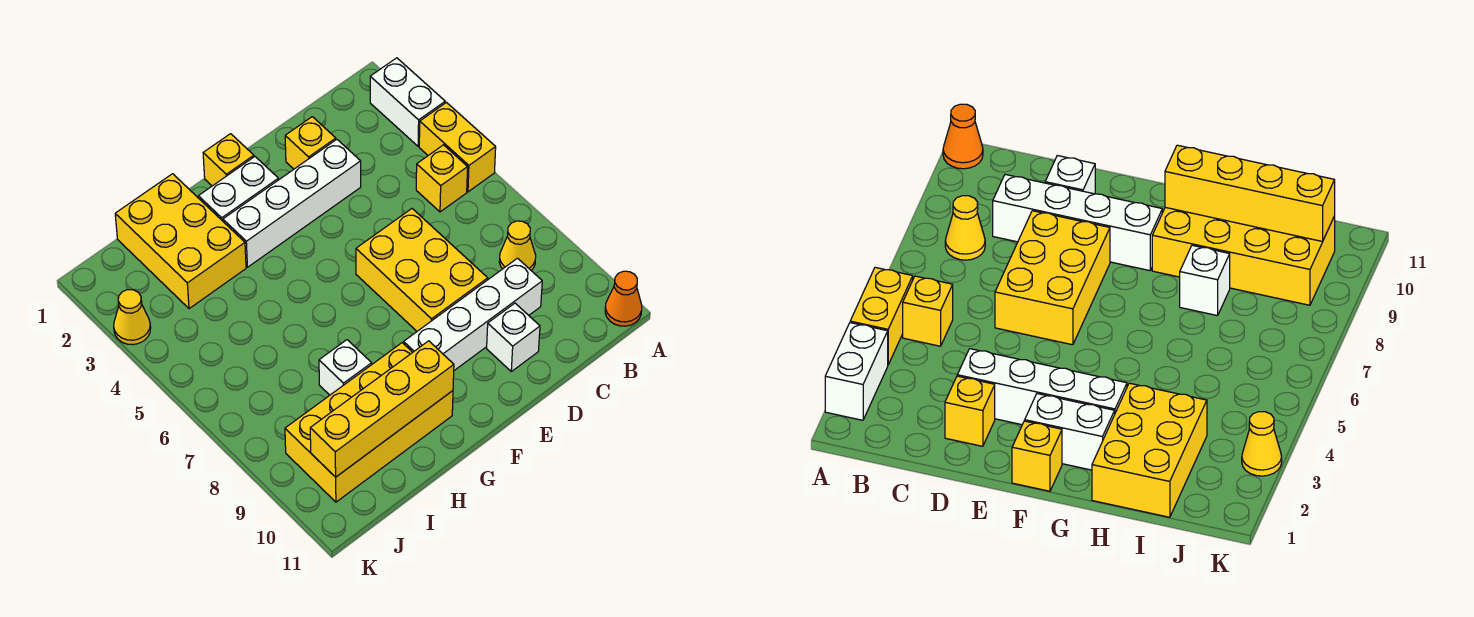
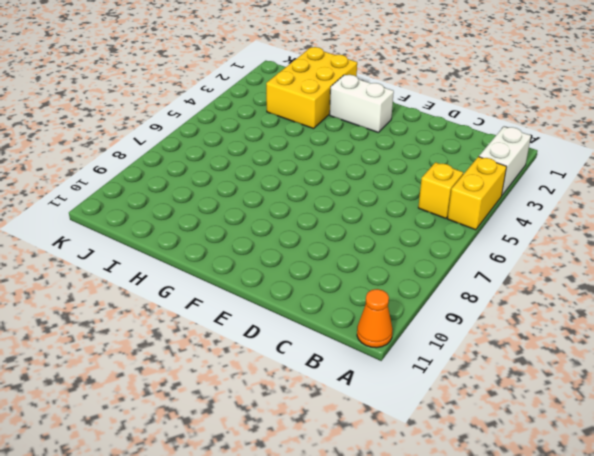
none -> yellow cone B8 level 1
none -> white brick C9:F9 level 1
none -> yellow brick D2 level 1

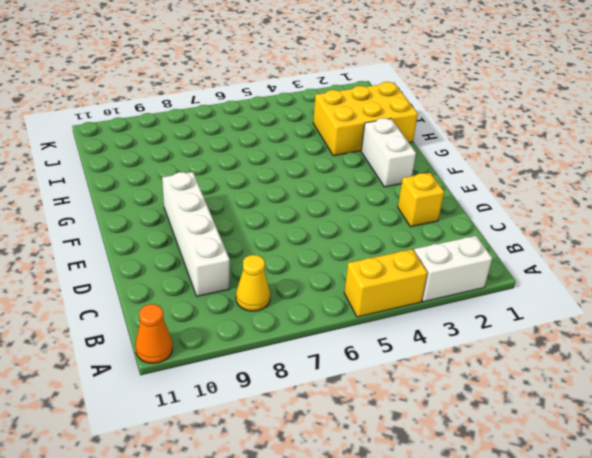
none -> yellow brick B5 level 1
none -> white brick D3:G3 level 1
none -> yellow brick D6:E8 level 1

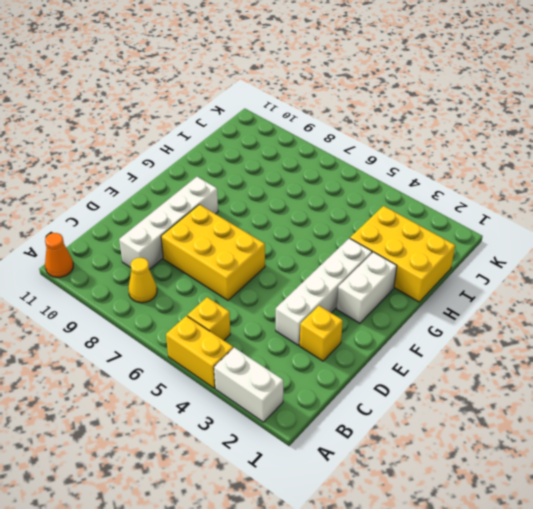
none -> white brick D10 level 1
none -> yellow brick F1 level 1
none -> yellow brick G9:J10 level 1

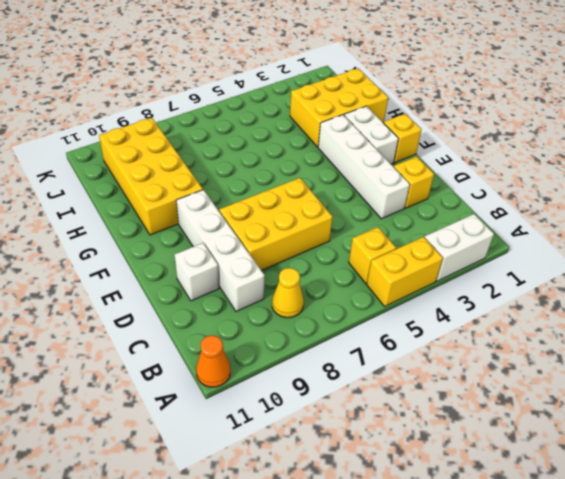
none -> white brick H8 level 1
none -> yellow cone K3 level 1
none -> yellow brick G10:J10 level 2

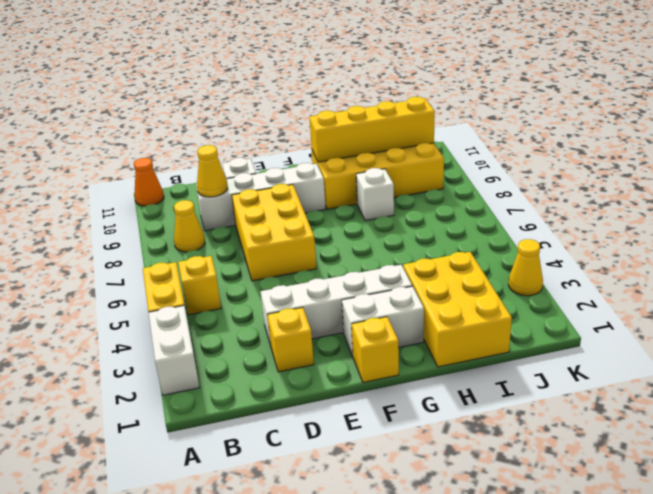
yellow cone C9 level 2 -> none

